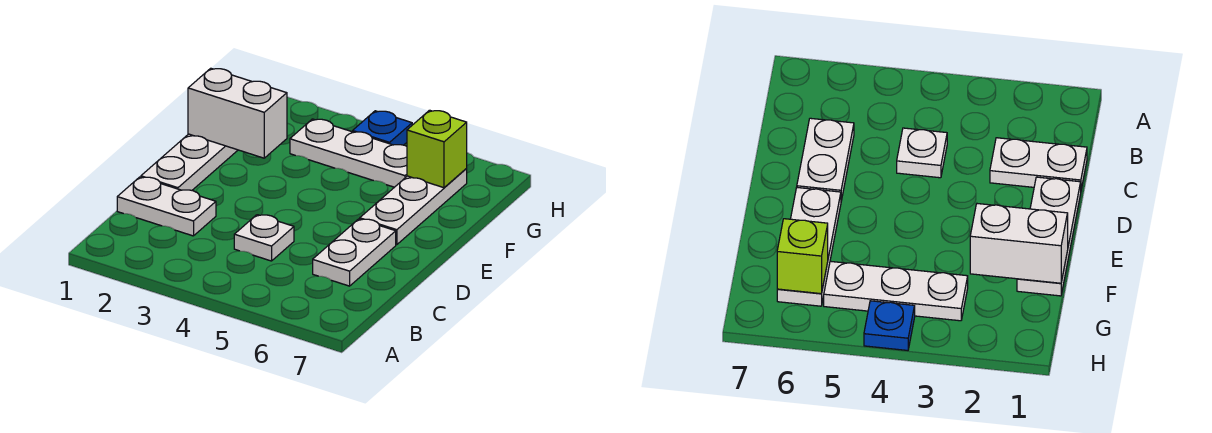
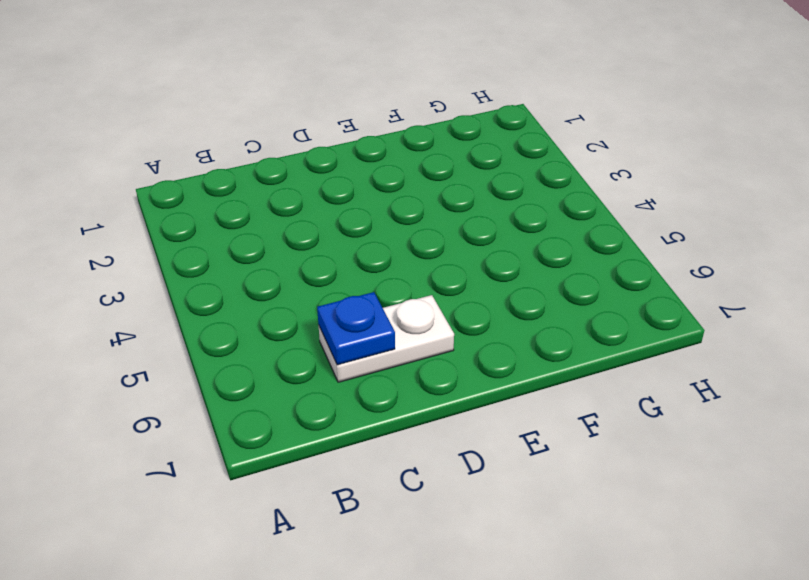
blue plate C6 level 2 -> blue plate H4 level 1
none -> white plate C1:C2 level 1
none -> white plate C4 level 1

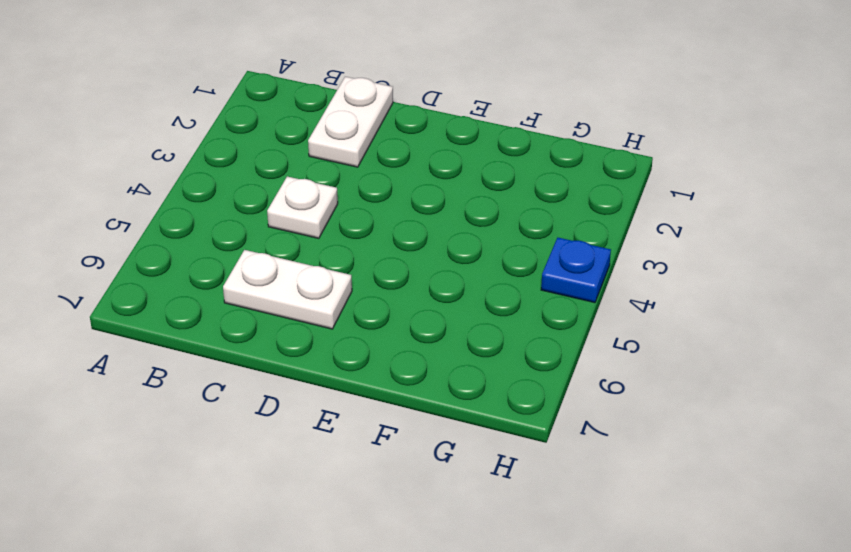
none -> white plate D1:F1 level 1
none -> white plate E6:G6 level 1

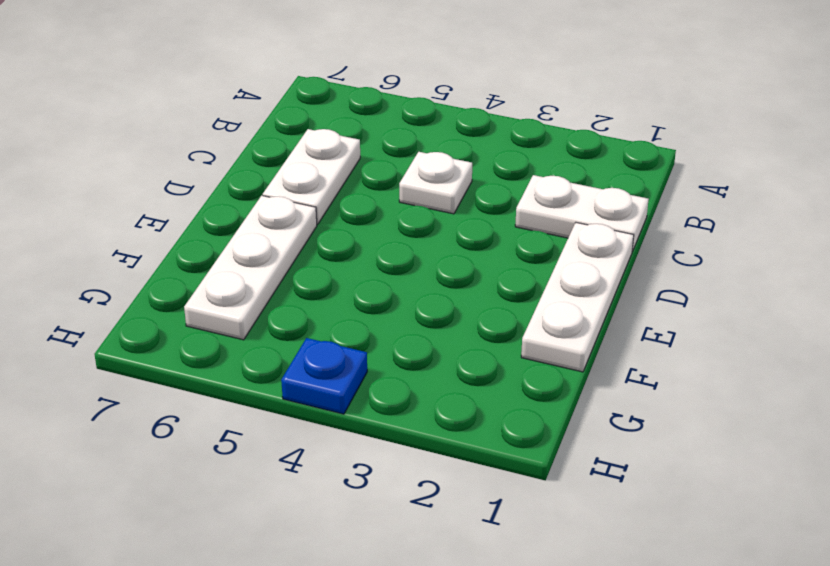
none -> white plate G3:G5 level 1
none -> white brick F1:F2 level 2

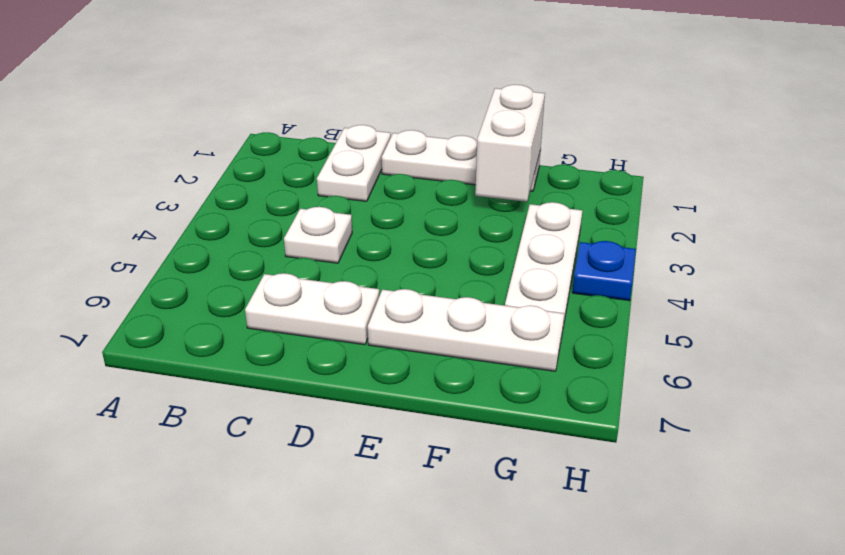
none -> lime brick G6 level 2

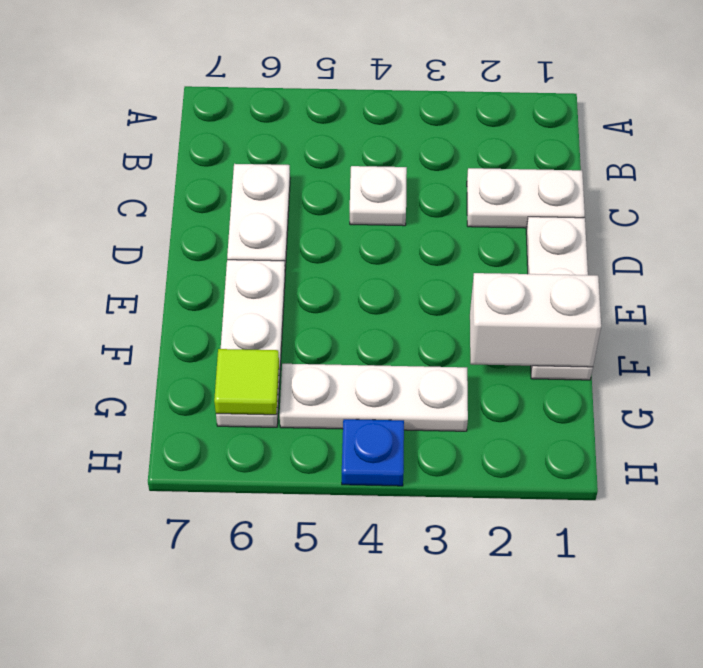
lime tile G6 level 2 -> lime brick G6 level 2

